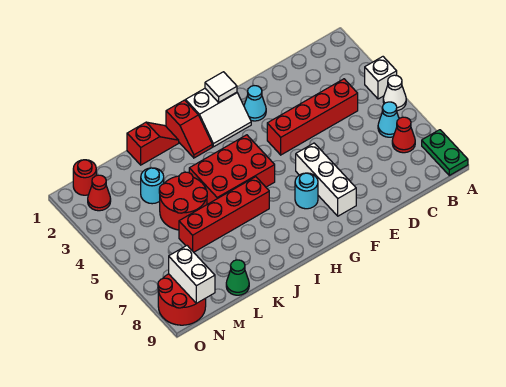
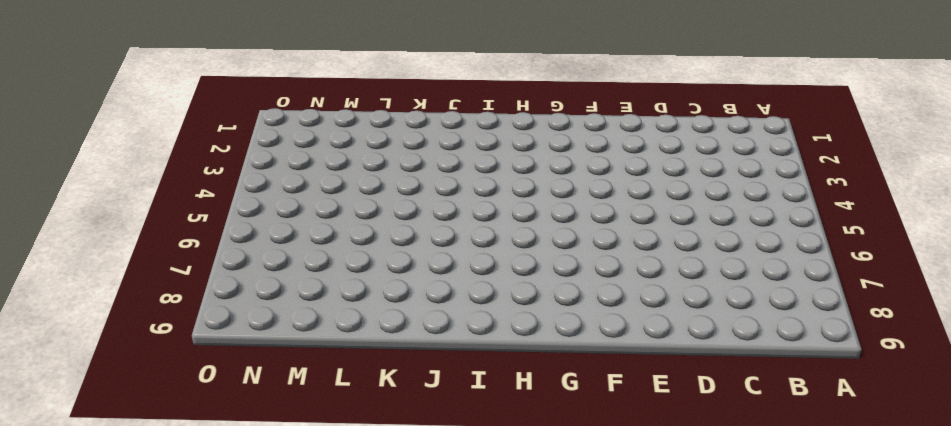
none -> white brick A4 level 1
none -> white cone A5 level 1
none -> green plate A8:A9 level 1

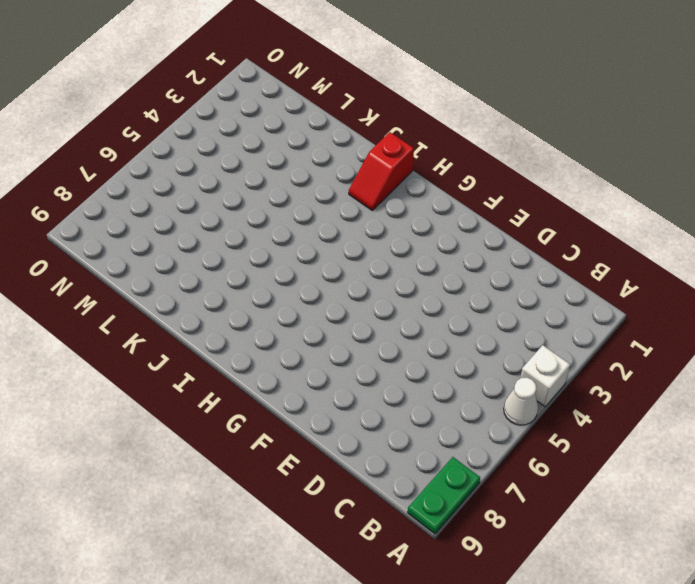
none -> cyan cone B6 level 1
none -> red cone B7 level 1
none -> red brick C4:F4 level 1

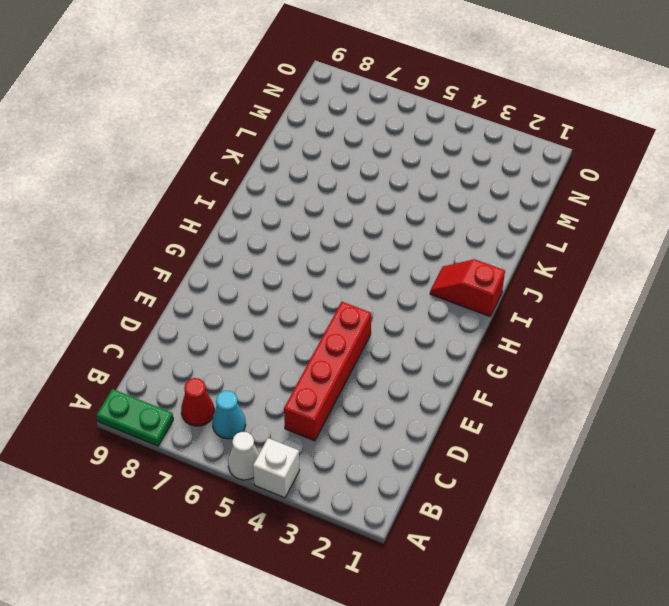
none -> cyan cone F2 level 1
none -> white brick F6:F8 level 1
none -> white slope G1:H2 level 1 top 1

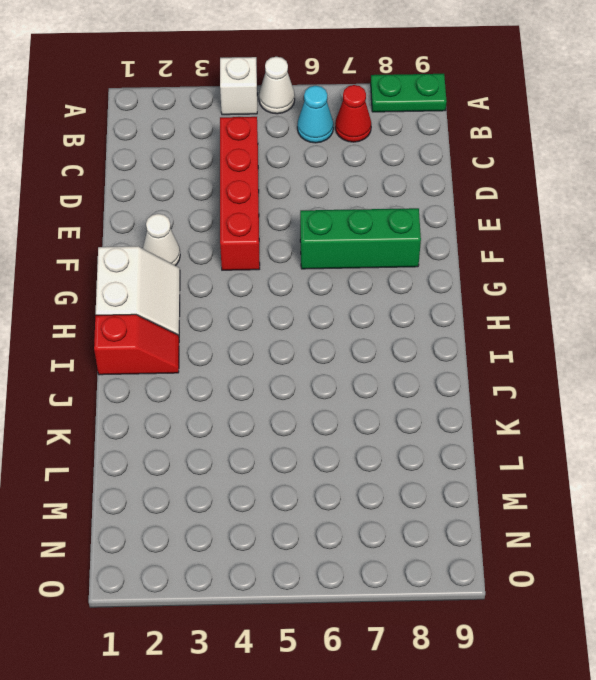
white cone F2 level 1 -> cyan cone F2 level 1
green brick F6:F8 level 1 -> white brick F6:F8 level 1
none -> cyan round brick G7 level 1
none -> red brick H4:J5 level 1
none -> red brick I6:L6 level 1

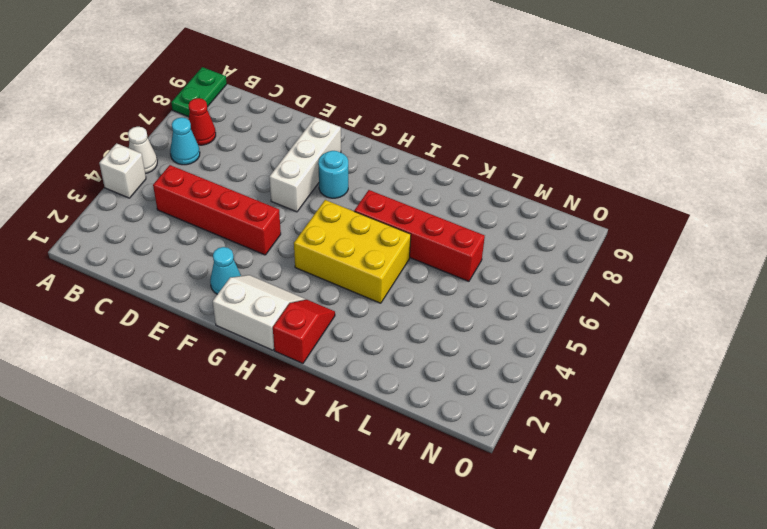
yellow brick H4:J5 level 1 -> red brick H4:J5 level 1
none -> red slope J1:K1 level 1 top K
none -> red round brick K4:L5 level 1
none -> cyan round brick L3 level 1

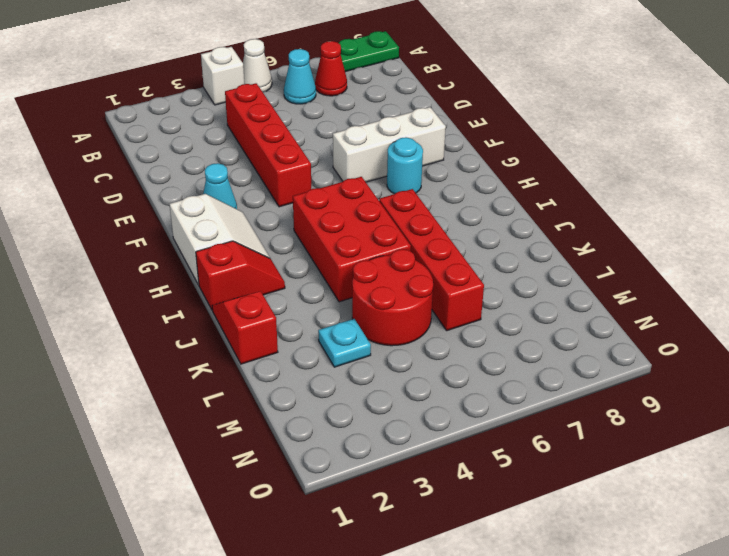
cyan plate L3 level 1 -> cyan round brick L3 level 1
none -> green cone L9 level 1
none -> red round brick N1 level 1
none -> red cone N2 level 1

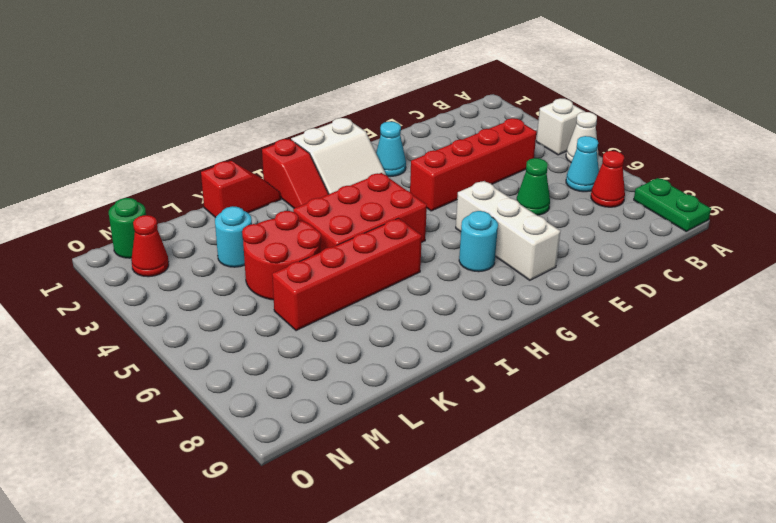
green cone D6 level 1 -> green cone L9 level 1
green round brick N1 level 1 -> red round brick N1 level 1
none -> red round brick N8:O9 level 1
none -> white tile G1 level 2
none -> white brick N8:N9 level 2

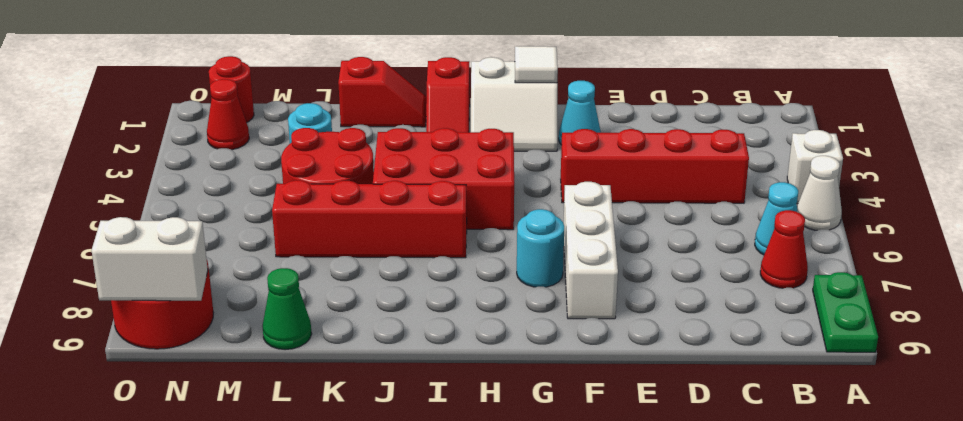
white brick N9:O9 level 2 -> white brick N8:N9 level 2

